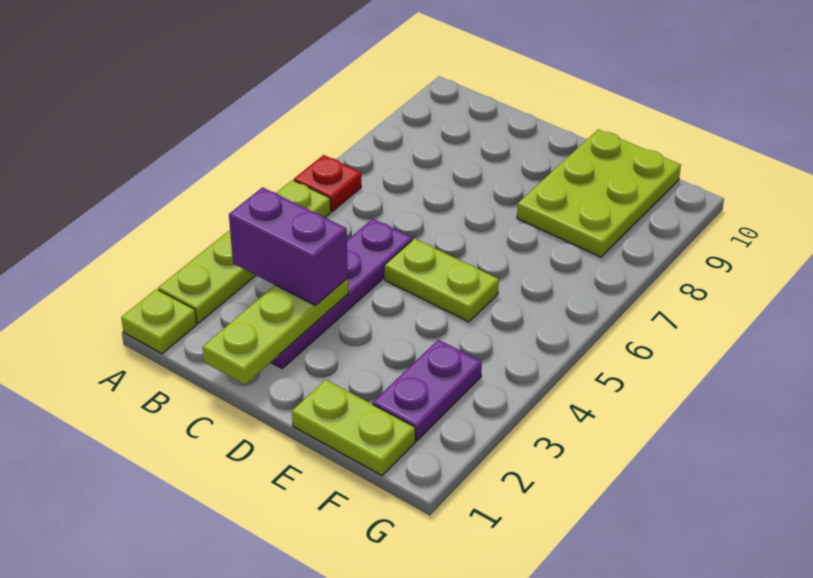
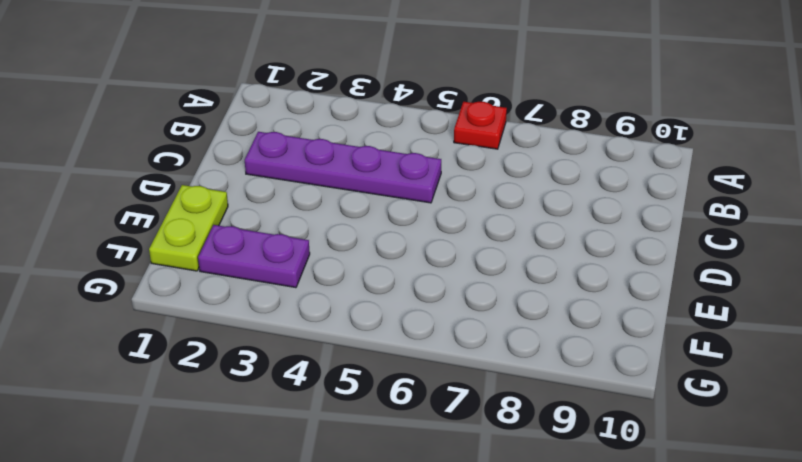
none -> lime plate A1 level 1
none -> lime plate A2:A5 level 1

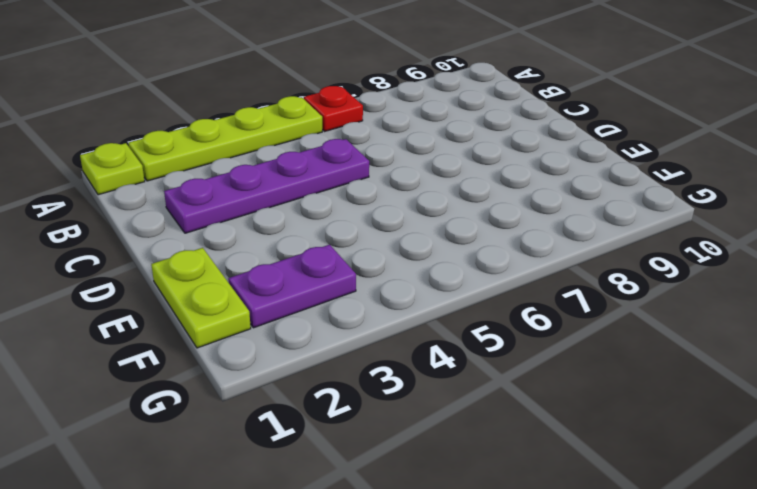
none -> lime plate D5:E5 level 1
none -> lime plate E8:F10 level 1

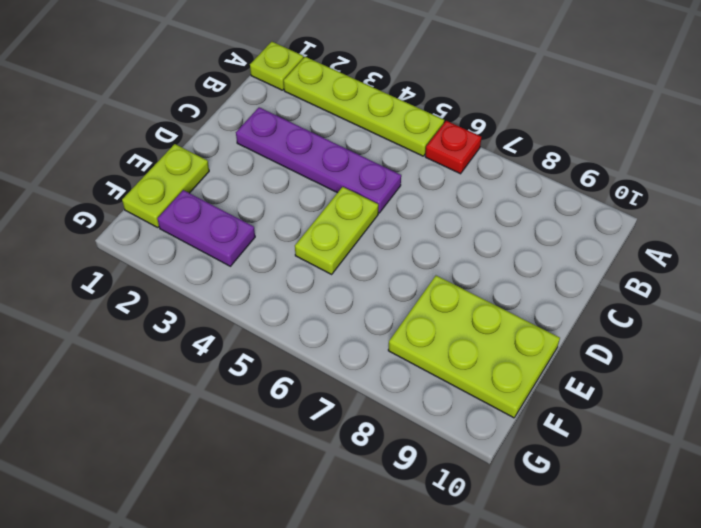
none -> lime plate C1:C3 level 2
none -> purple brick B3:C3 level 3

